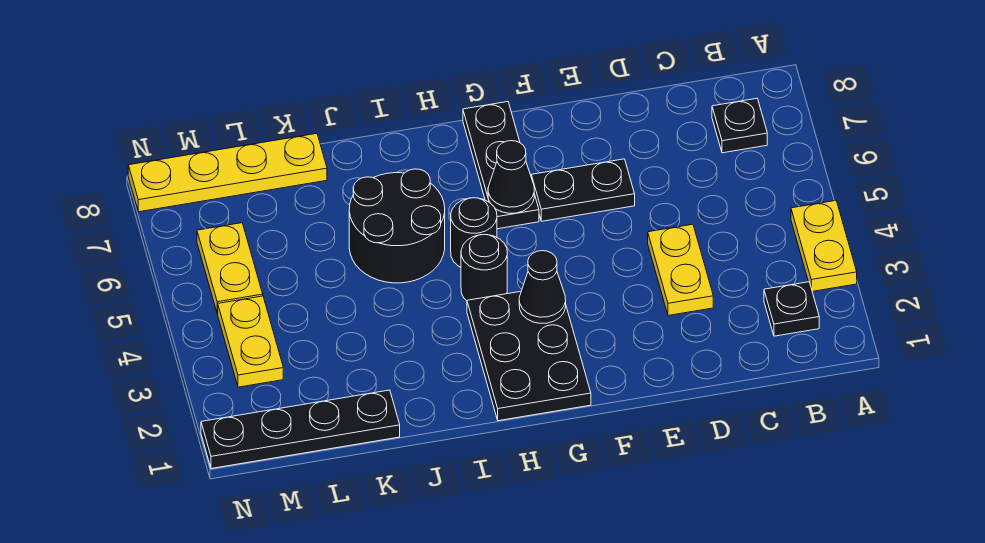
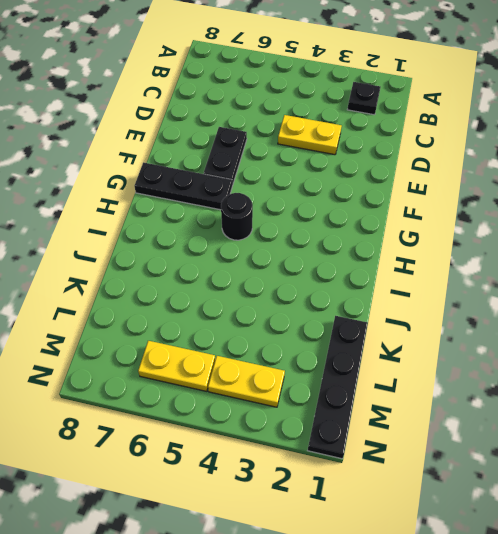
none -> yellow plate A3:A4 level 1
none -> black plate B7 level 1
none -> black plate G1:H3 level 1

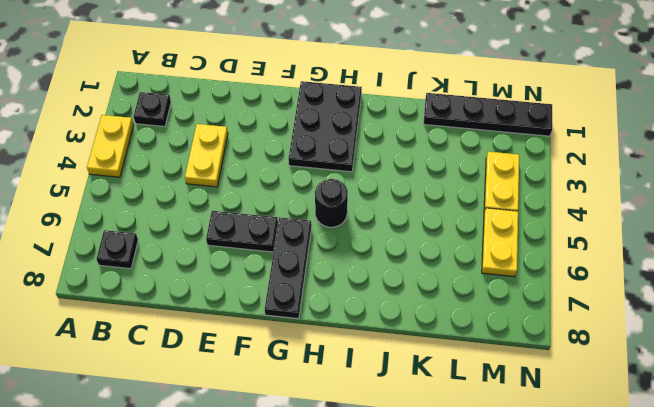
none -> black round brick H4 level 1
none -> black round brick I5:J6 level 1
none -> yellow plate K8:N8 level 1

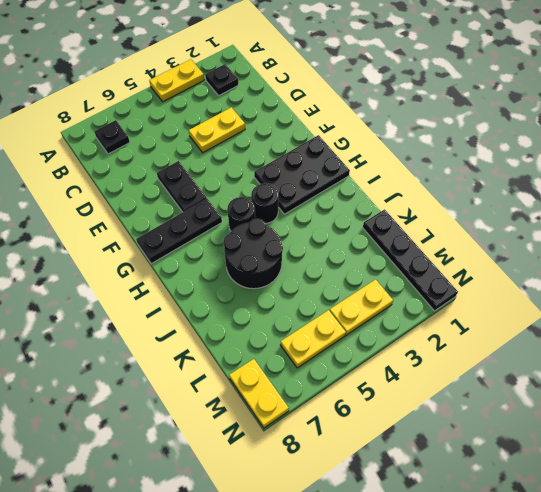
yellow plate M8:N8 level 1 -> yellow plate K8:N8 level 1
none -> black cone G3 level 2
none -> black cone G6 level 2

